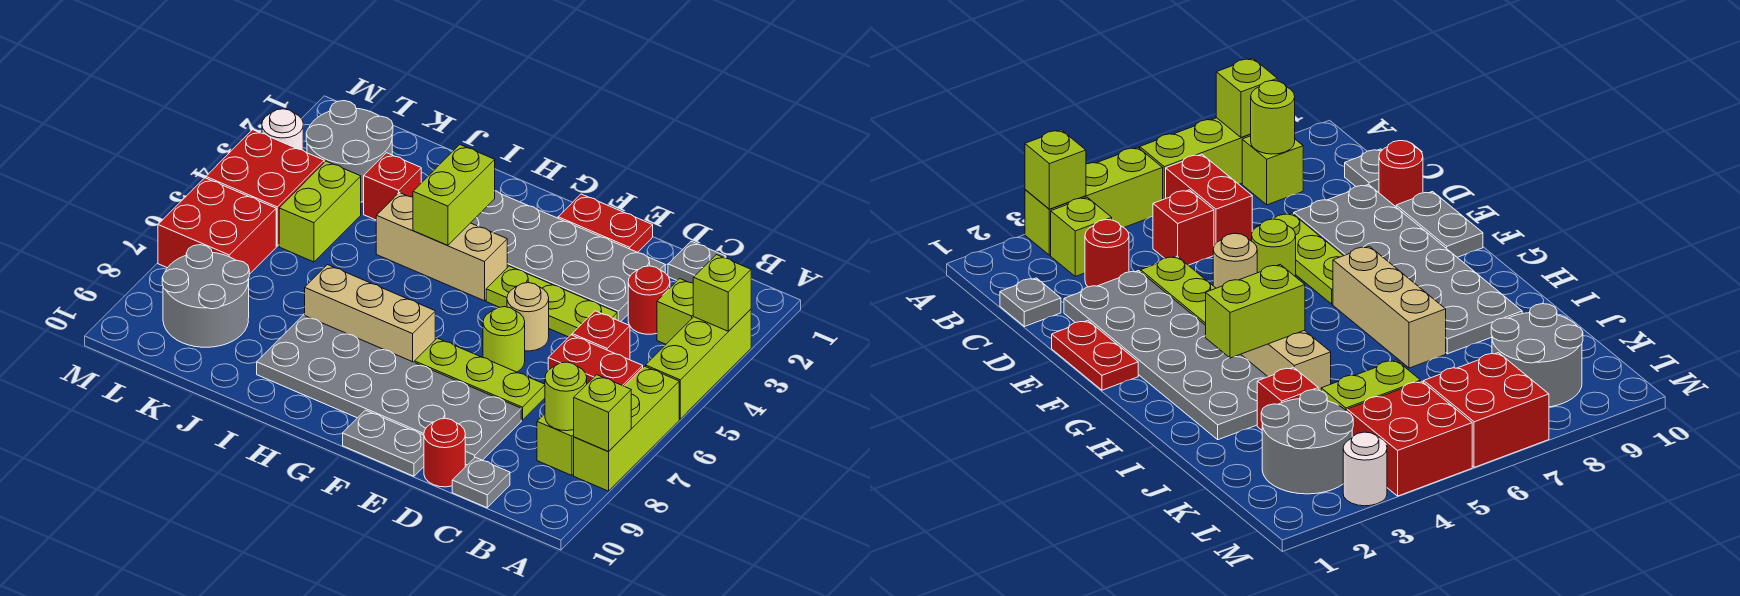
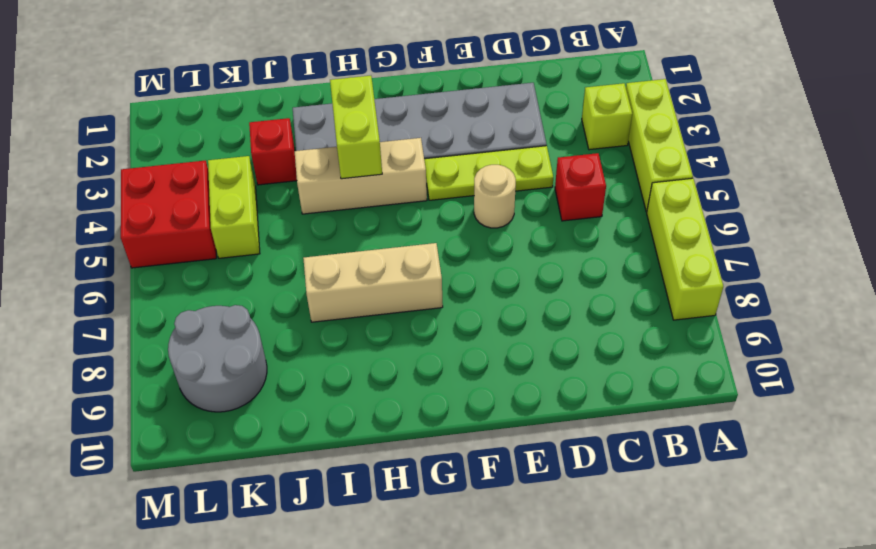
none -> red brick B6:C6 level 1
none -> lime brick B8 level 1
none -> grey plate C1 level 1
none -> red round brick C3 level 1

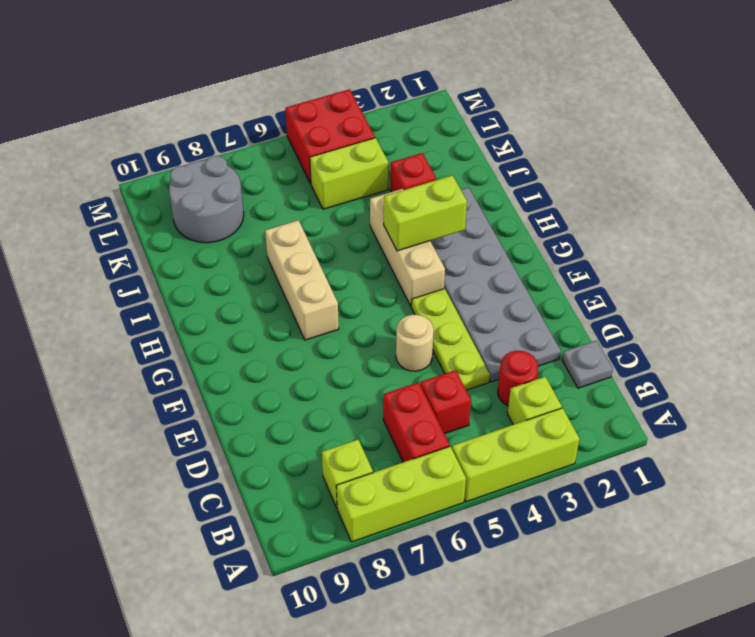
none -> grey plate C10 level 1
none -> lime plate D7:F7 level 1
none -> grey plate D8:I9 level 1
none -> red round brick D10 level 1

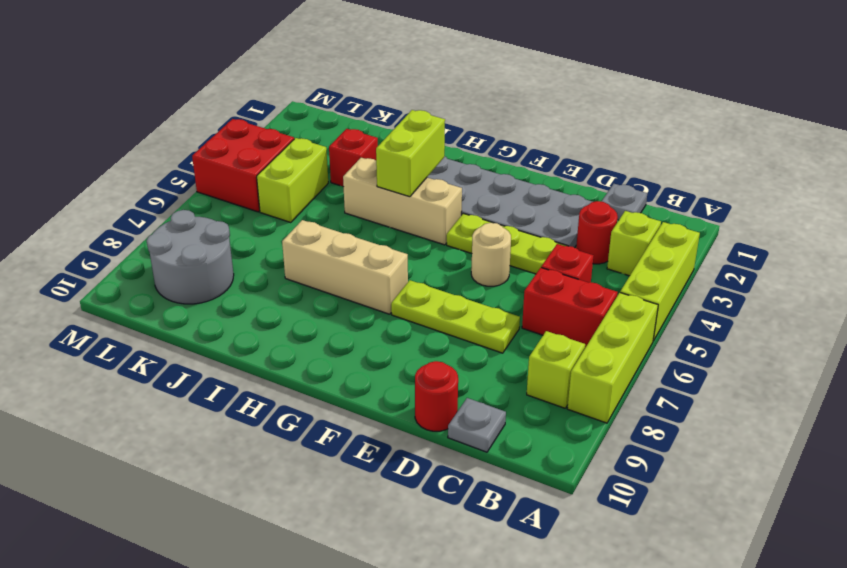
none -> grey plate D8:I9 level 1
none -> red plate E1:F1 level 1
none -> lime round brick E6 level 1
none -> grey plate E10:F10 level 1

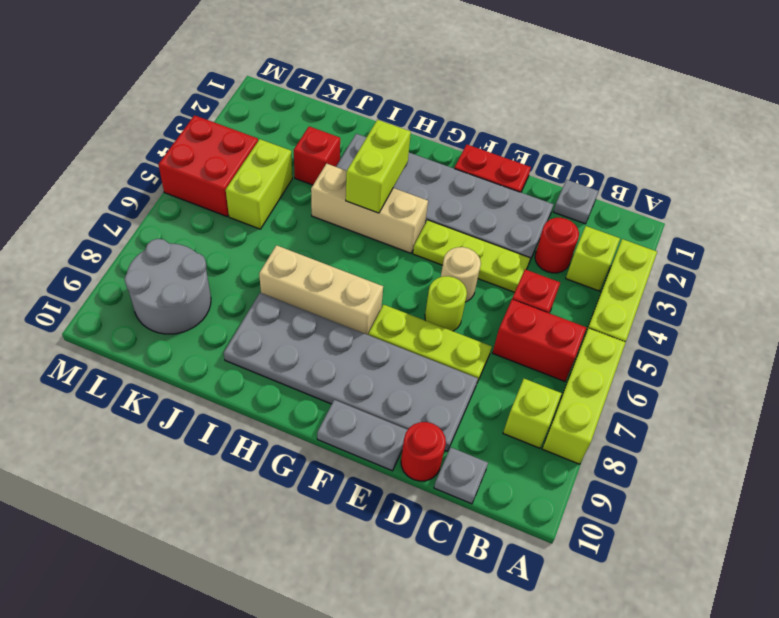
none -> grey round brick K2:L3 level 1
none -> red brick L6:M7 level 1
none -> white round brick M3 level 1
none -> lime brick A3 level 2

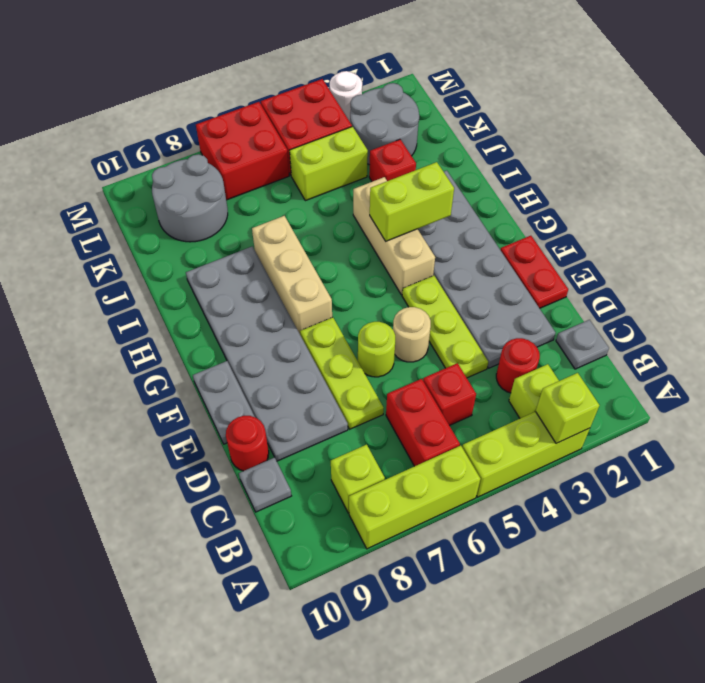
none -> lime brick A8 level 2
none -> lime round brick B8 level 2

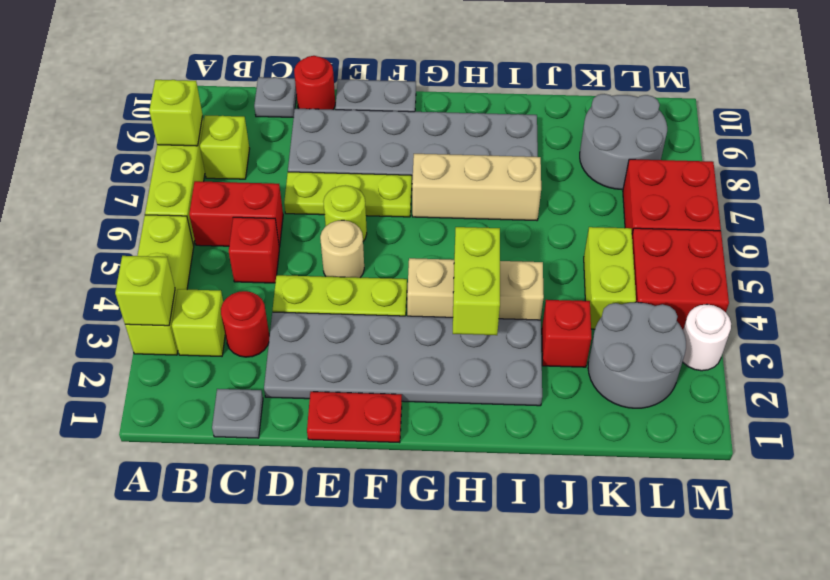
none -> lime round brick B8 level 2

